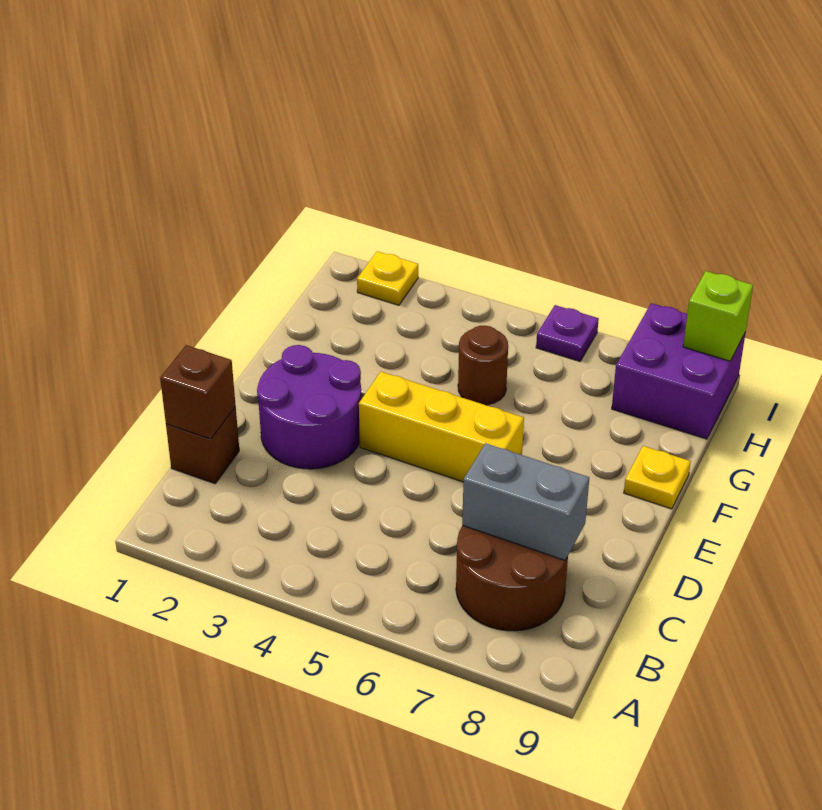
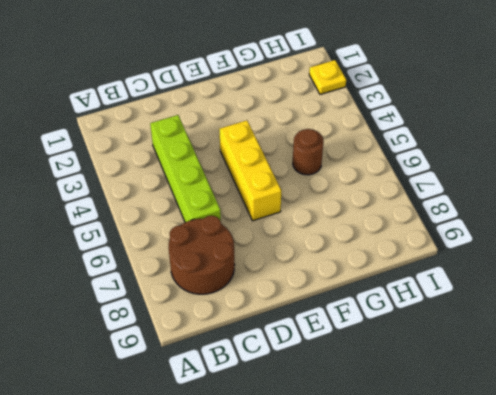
lime brick C3:C6 level 1 -> none
none -> brown brick C1 level 1
none -> purple round brick D2:E3 level 1
none -> yellow plate F9 level 1

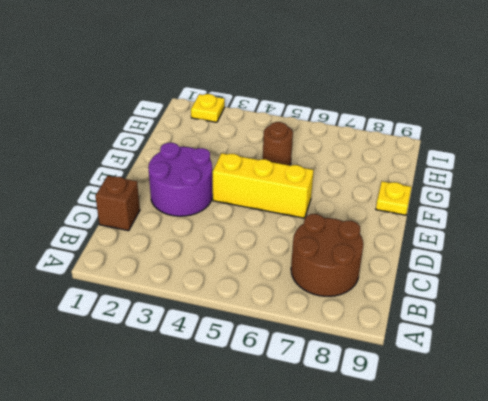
none -> purple brick H8:I9 level 1
none -> purple plate I6 level 1
none -> brown brick C1 level 2

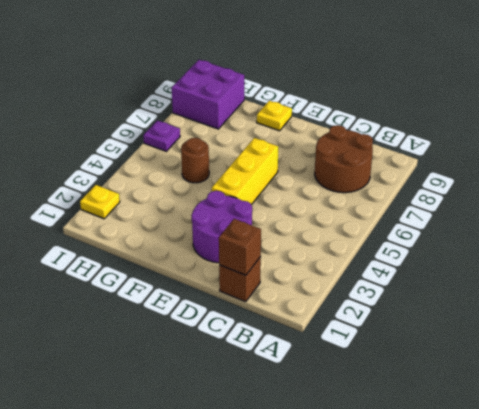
none -> grey brick C7:C8 level 2
none -> lime brick I9 level 2

